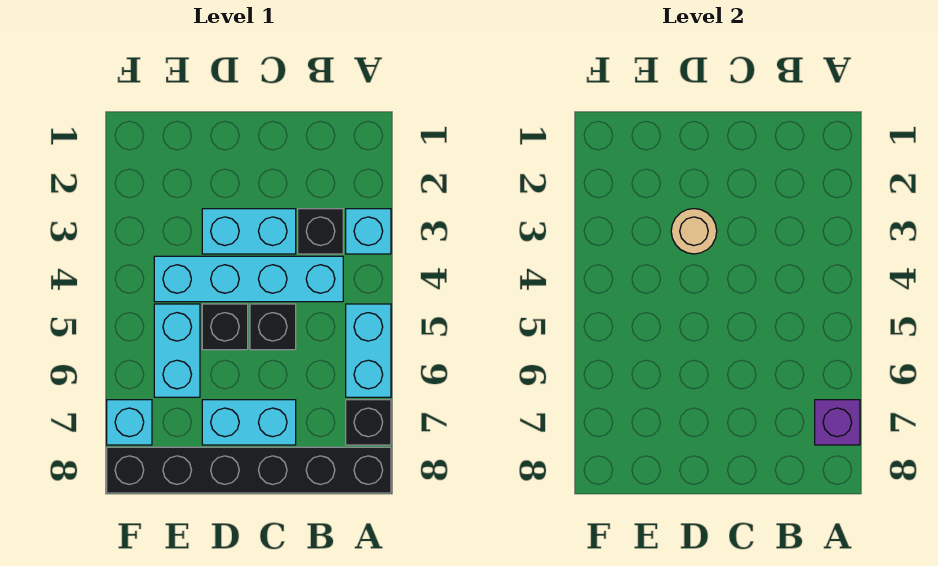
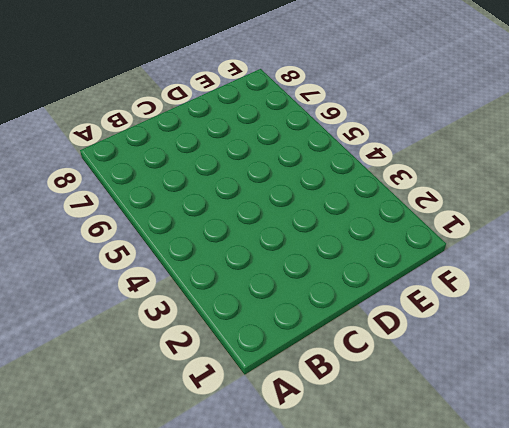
none -> cyan brick A3 level 1
none -> cyan brick A5:A6 level 1
none -> black brick A7 level 1

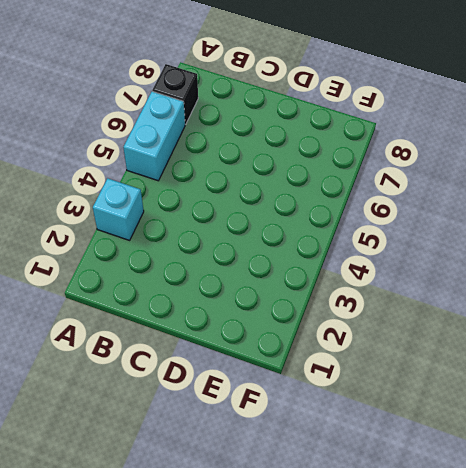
none -> black brick A8:F8 level 1
none -> black brick B3 level 1
none -> cyan brick B4:E4 level 1

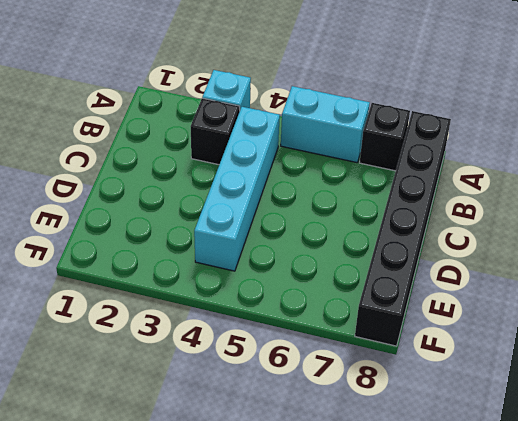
none -> cyan brick C3:D3 level 1
none -> black brick C5 level 1
none -> cyan brick C7:D7 level 1

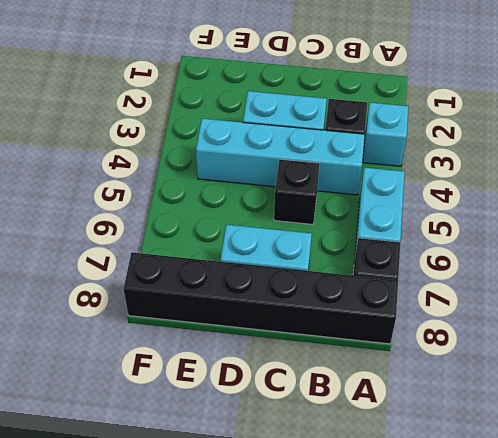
none -> black brick D5 level 1
none -> cyan brick E5:E6 level 1
none -> cyan brick F7 level 1

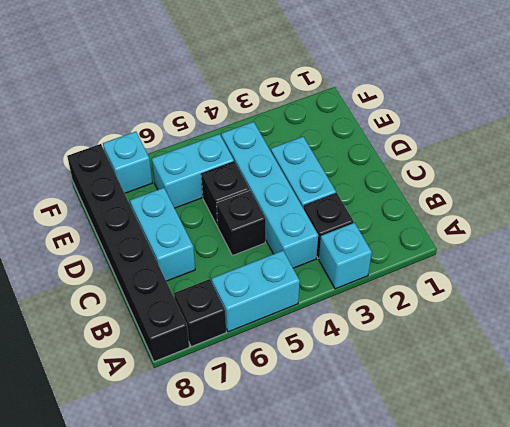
none -> purple brick A7 level 2
none -> tan round brick D3 level 2

